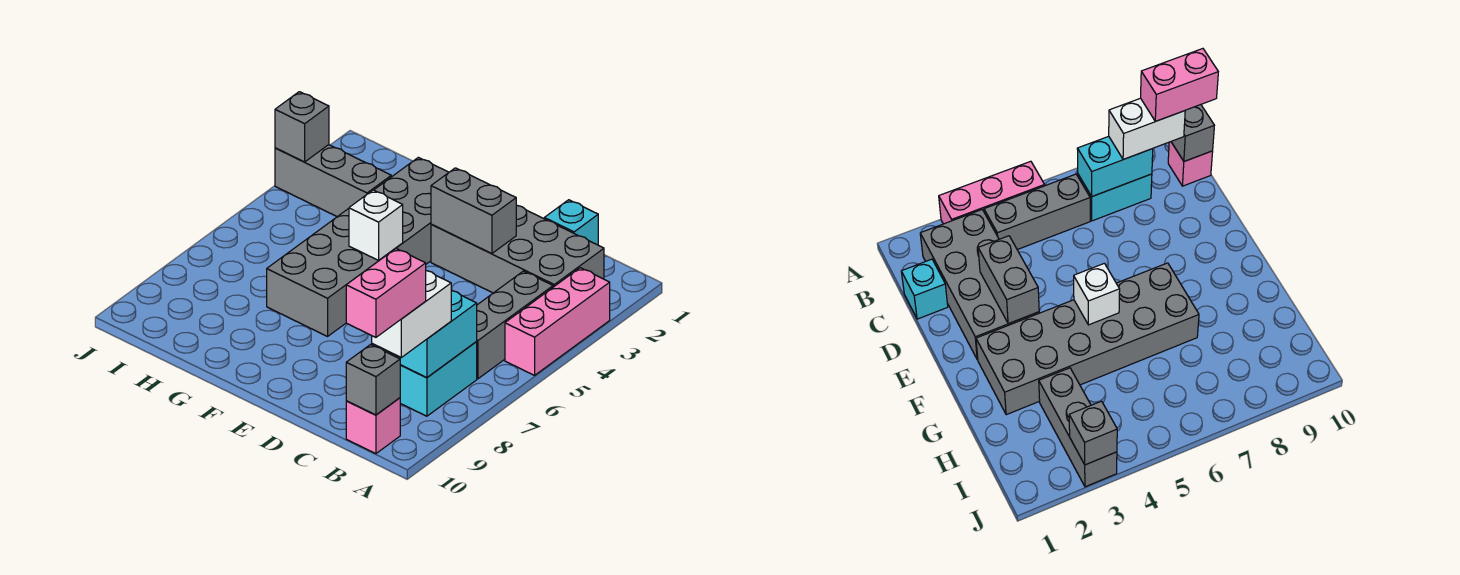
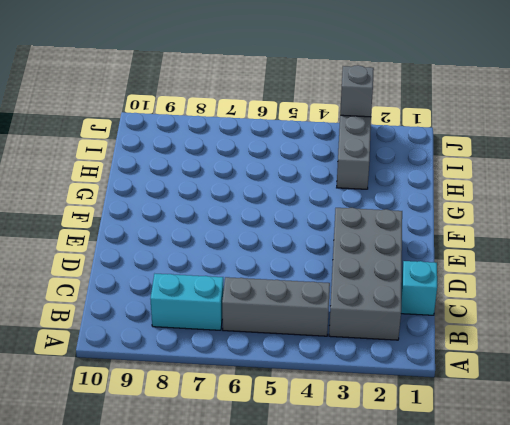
none -> pink brick A3:A5 level 1
none -> pink brick B10 level 1
none -> grey brick F2:G7 level 1

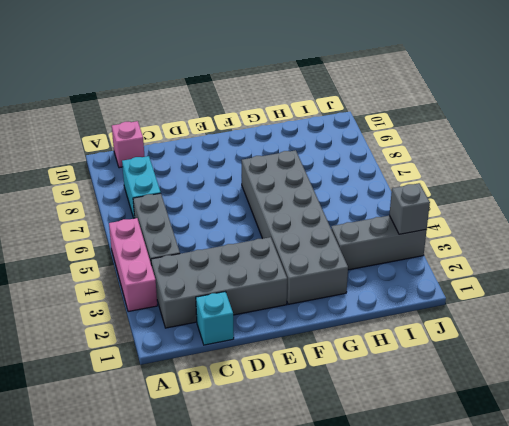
none -> cyan brick B7:B8 level 2
none -> grey brick B10 level 2
none -> grey brick D3:E3 level 2

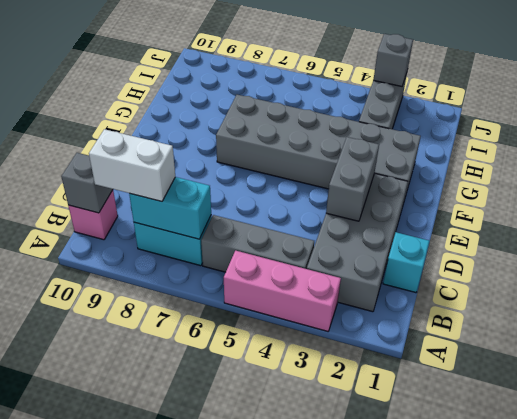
none -> white brick F5 level 2
none -> pink brick B9:B10 level 4

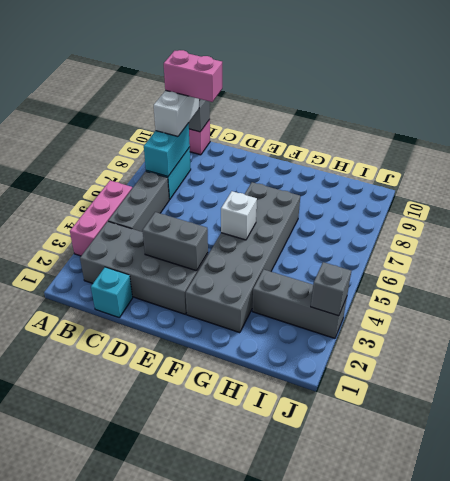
pink brick B9:C9 level 4 -> pink brick B9:B10 level 4

